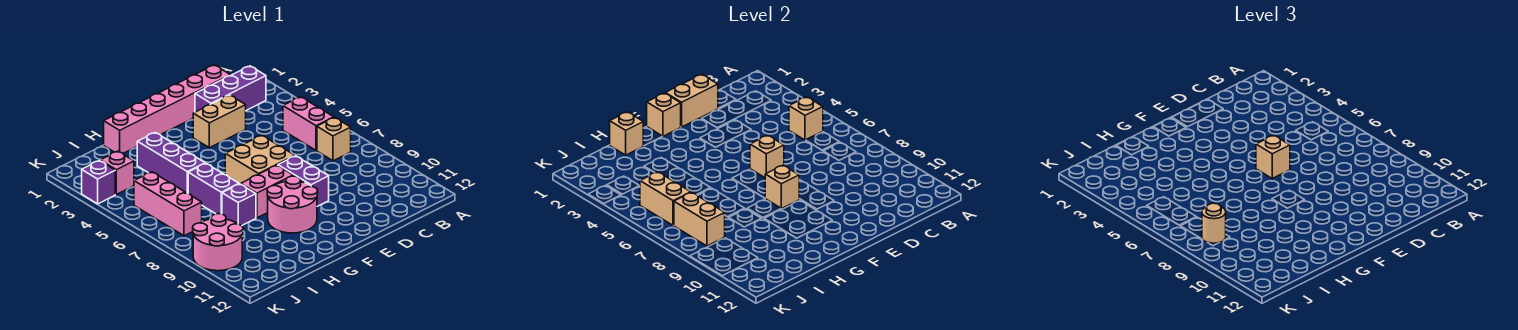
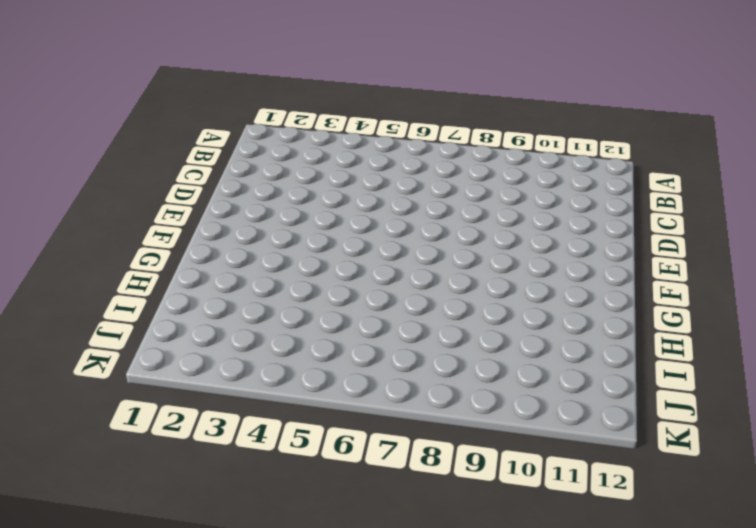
none -> purple brick B2:D2 level 1
none -> pink brick B5:B6 level 1
none -> tan brick B7 level 1

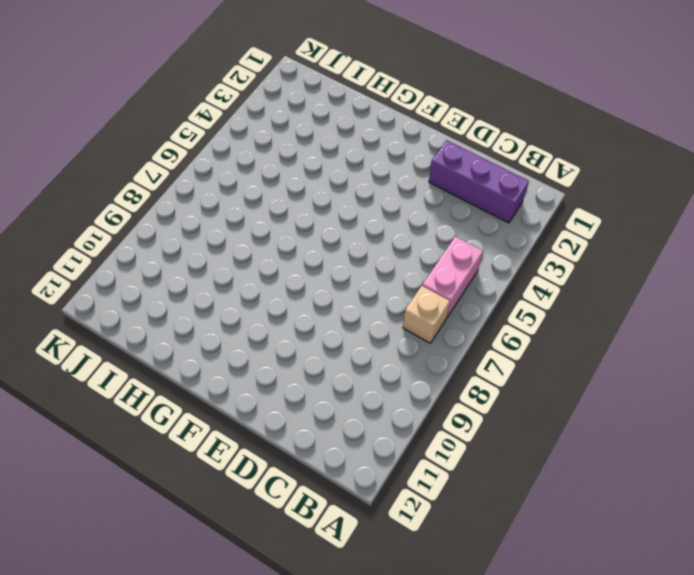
none -> pink brick C1:H1 level 1
none -> tan brick D3:E3 level 1
none -> tan brick E6:F7 level 1

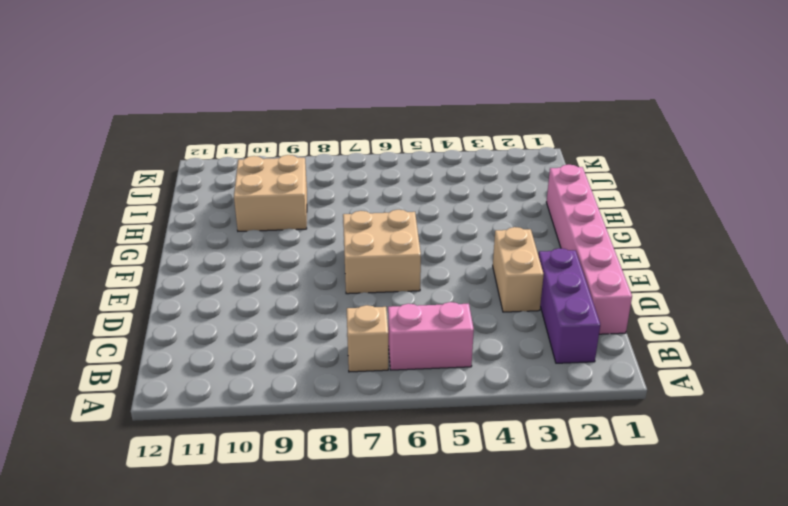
tan brick H9:I10 level 1 -> none
none -> purple brick E8:E9 level 1
none -> pink brick F8:G8 level 1
none -> pink round brick F9:G10 level 1

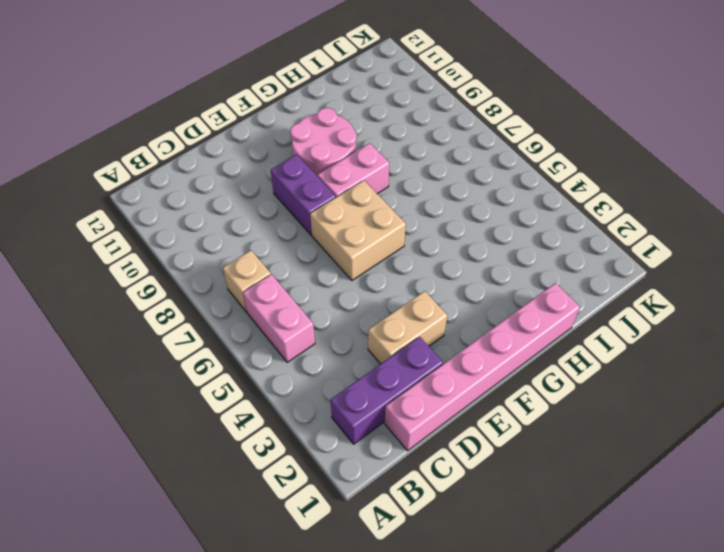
none -> purple brick H3:H5 level 1
none -> purple brick H6:H7 level 1
none -> purple brick H8 level 1

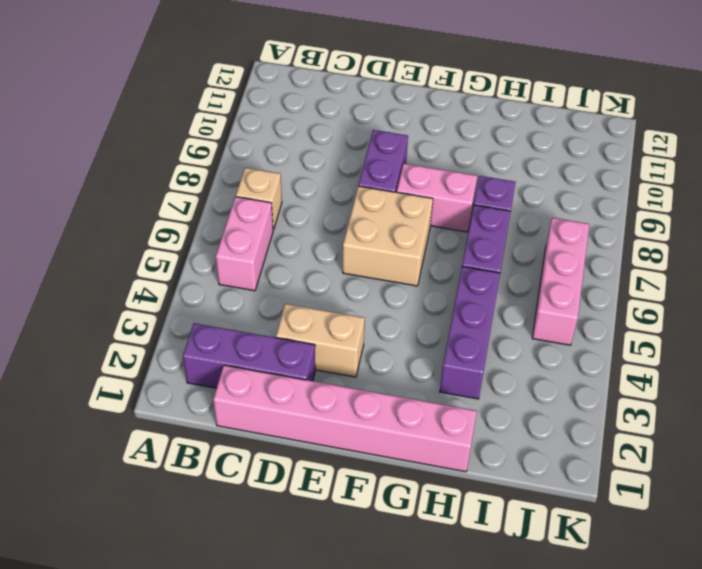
none -> pink round brick F9:G10 level 1
none -> pink brick J3 level 1
none -> pink round brick J9:K10 level 1

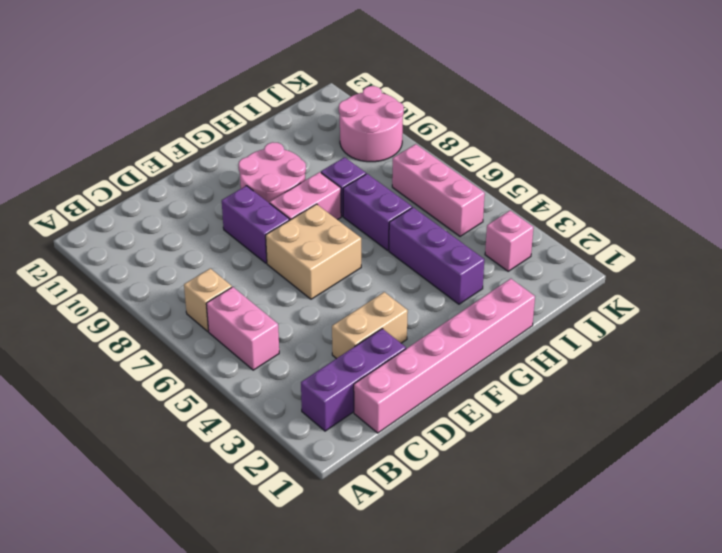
none -> purple brick K3 level 1
none -> tan brick B5 level 2
none -> tan brick D1:E1 level 2

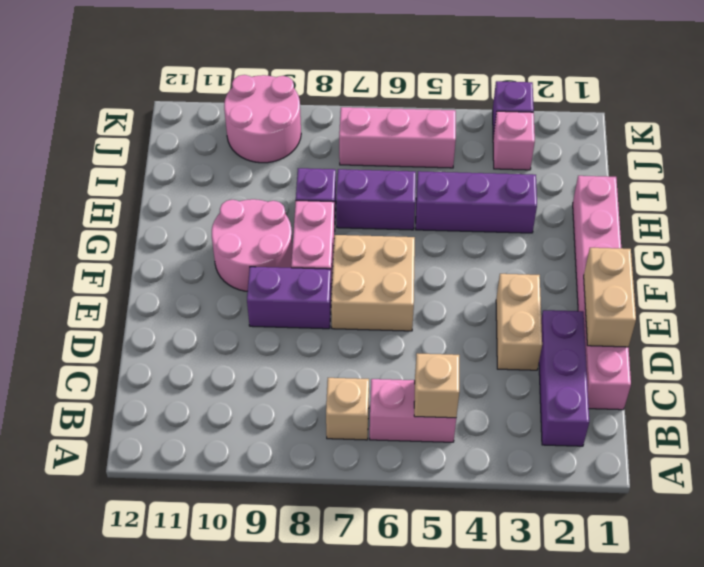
none -> tan brick E6 level 2
none -> tan brick F1 level 2
none -> tan brick F8 level 2

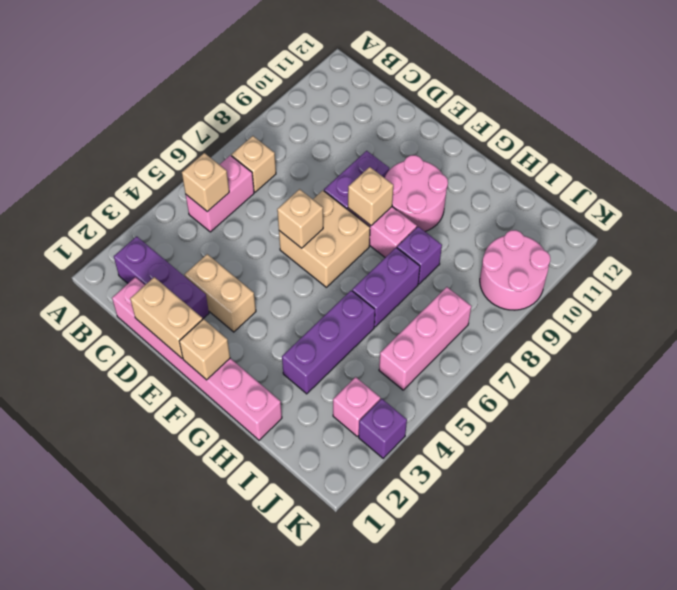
none -> tan brick H1 level 2
none -> tan brick J5:J6 level 2
none -> tan brick J7:J8 level 2

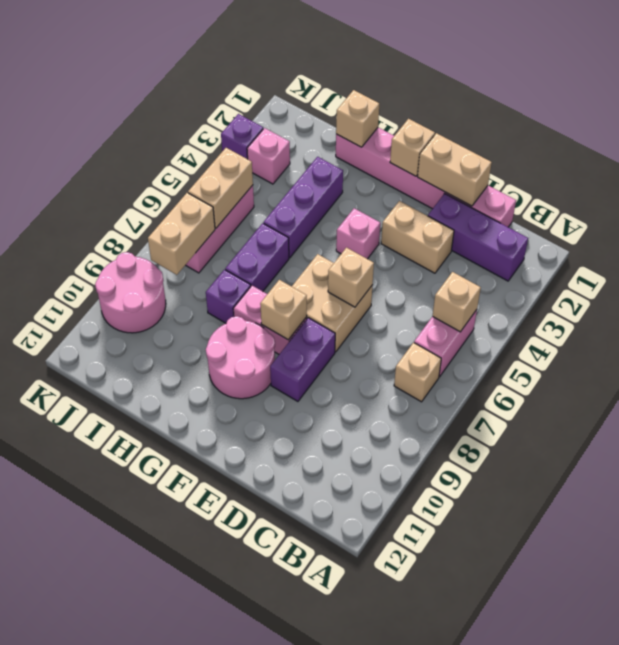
pink brick F4 level 1 -> none
none -> tan brick E6 level 3
none -> tan round brick J8 level 3

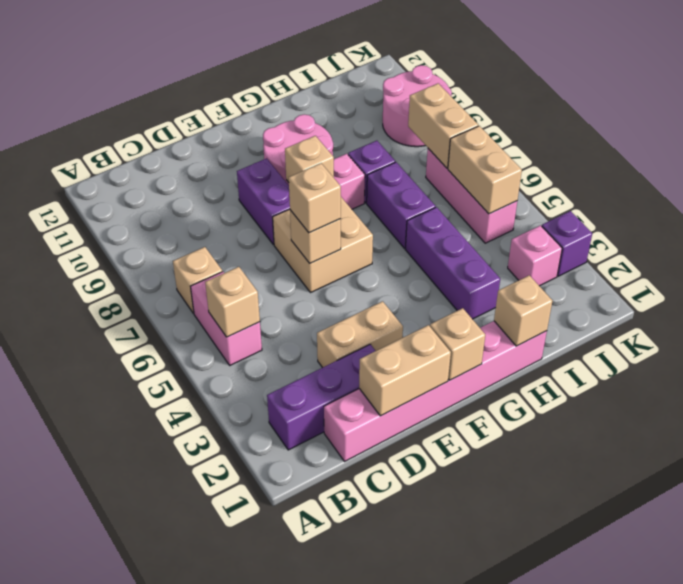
none -> tan round brick J8 level 3

